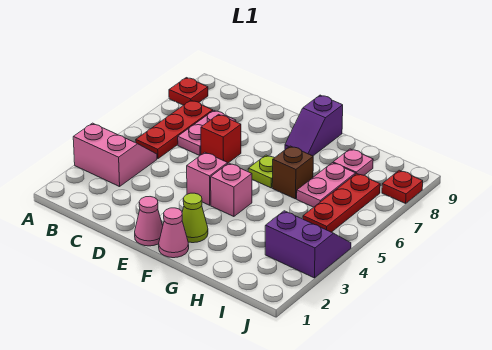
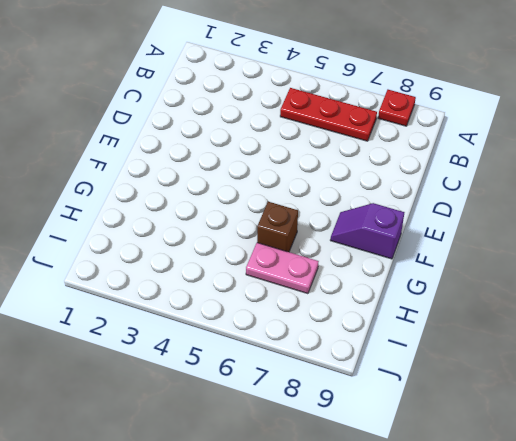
none -> pink slope A3:B4 level 1 top 3
none -> pink plate C6:C7 level 1
none -> red brick D6 level 1

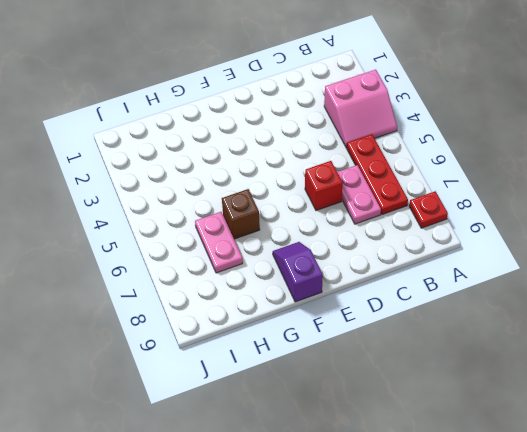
none -> pink cone E1 level 1
none -> pink brick E4 level 1
none -> pink cone F1 level 1

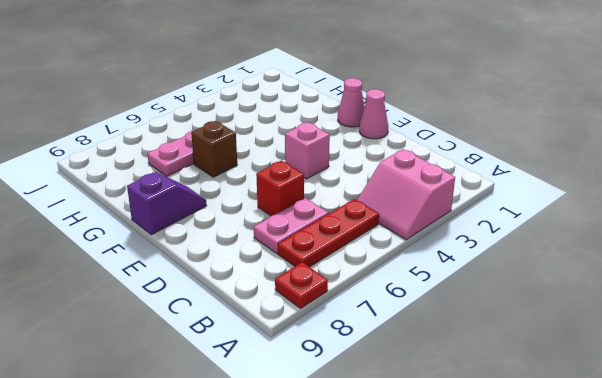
none -> lime cone F2 level 1
none -> pink brick F4 level 1
none -> lime plate F6 level 1

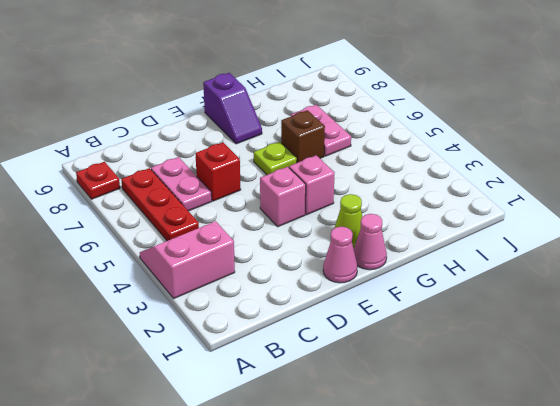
none -> pink plate H8 level 1
none -> purple slope I3:J4 level 1 top 3
none -> red plate I5:I7 level 1

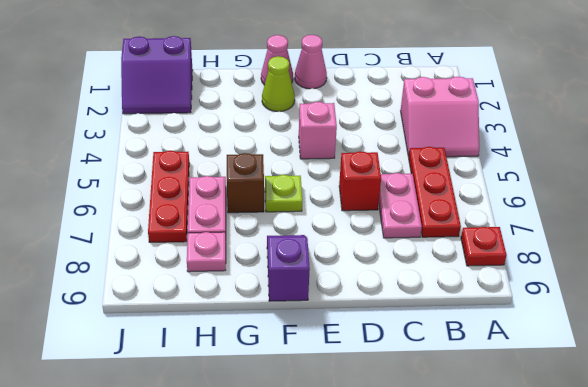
purple slope I1:J2 level 1 top 1 -> purple slope I3:J4 level 1 top 3
none -> pink brick F4 level 1
none -> red plate J8 level 1

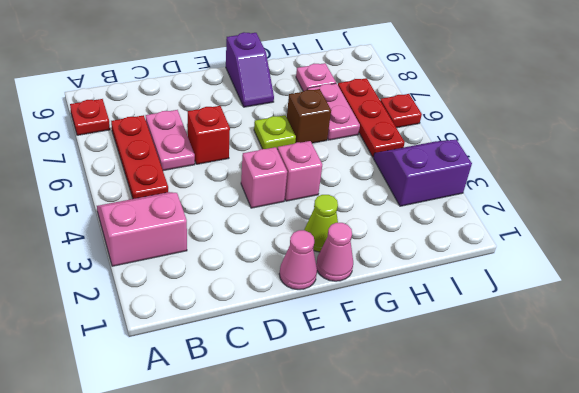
red plate J6 level 1 -> red plate J8 level 1

